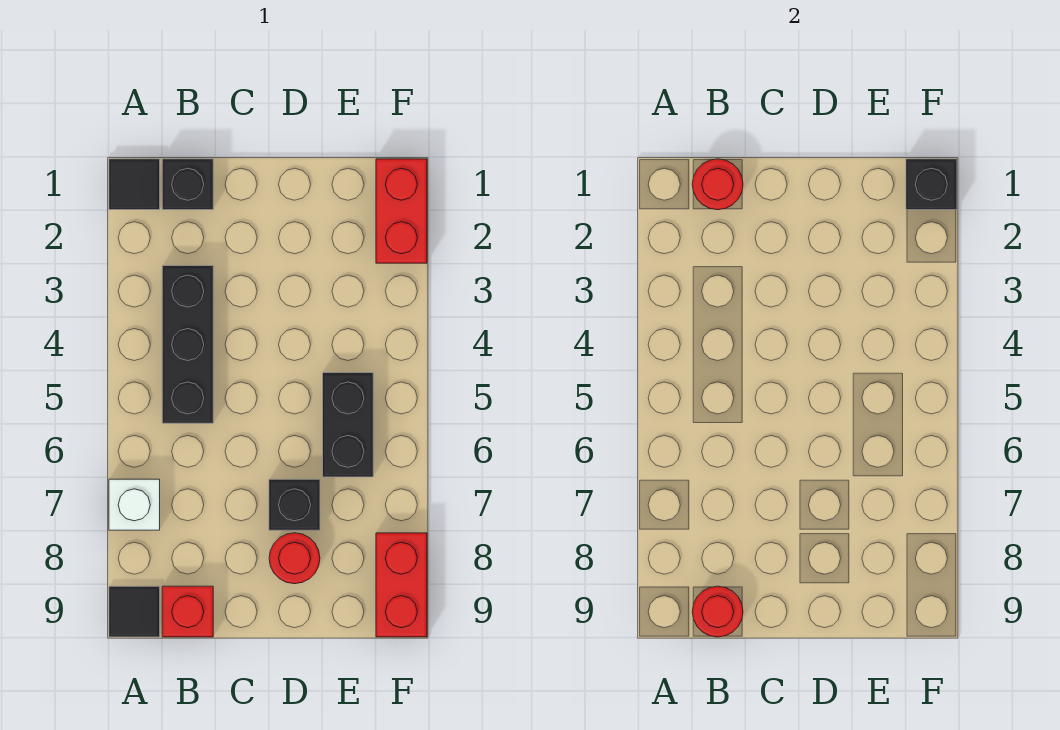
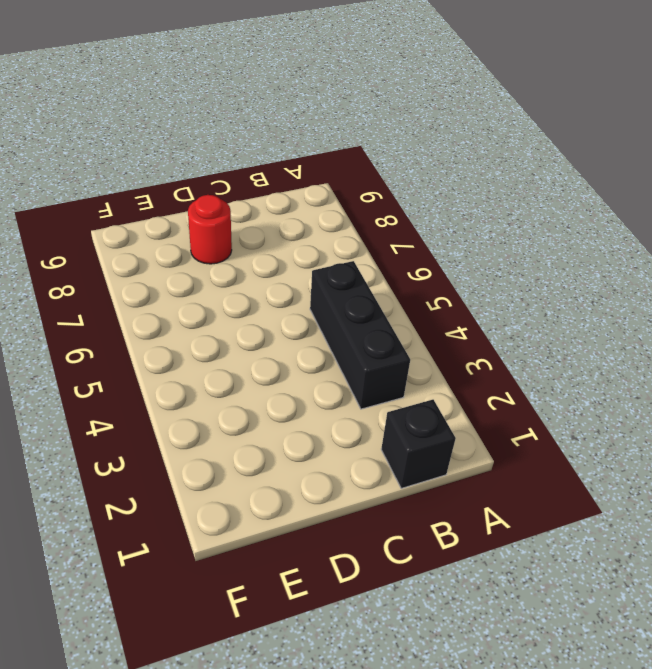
none -> black tile A1 level 1
none -> white brick A7 level 1
none -> black tile A9 level 1

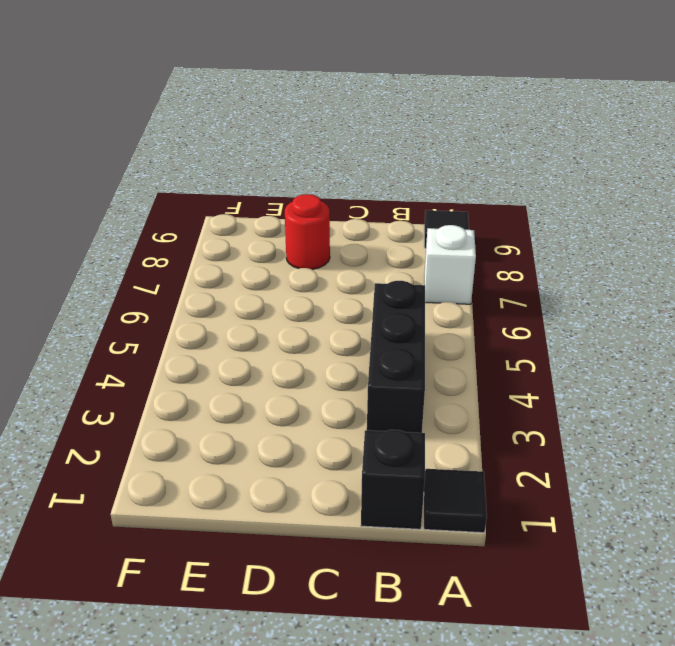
none -> red brick B9 level 1
none -> black brick D7 level 1
none -> black brick E5:E6 level 1

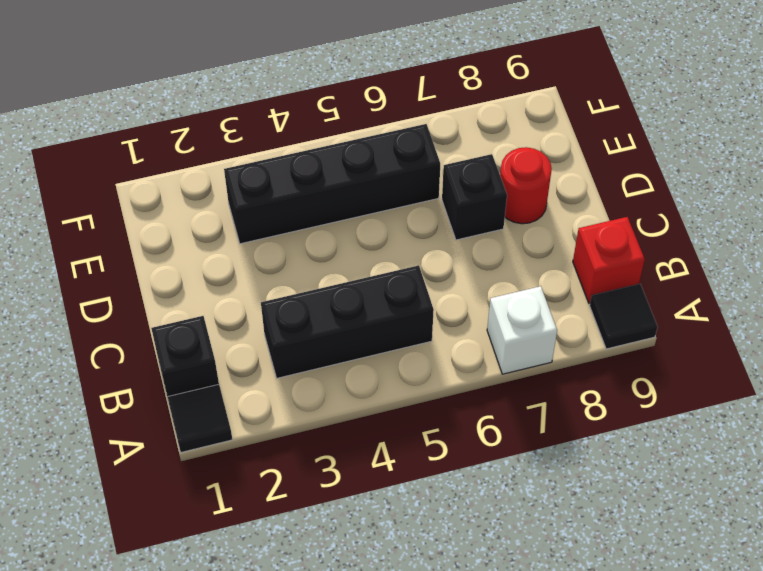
black brick E3:E6 level 1 -> black brick E5:E6 level 1
none -> red brick F1:F2 level 1
none -> red brick F8:F9 level 1
none -> red round brick B1 level 2

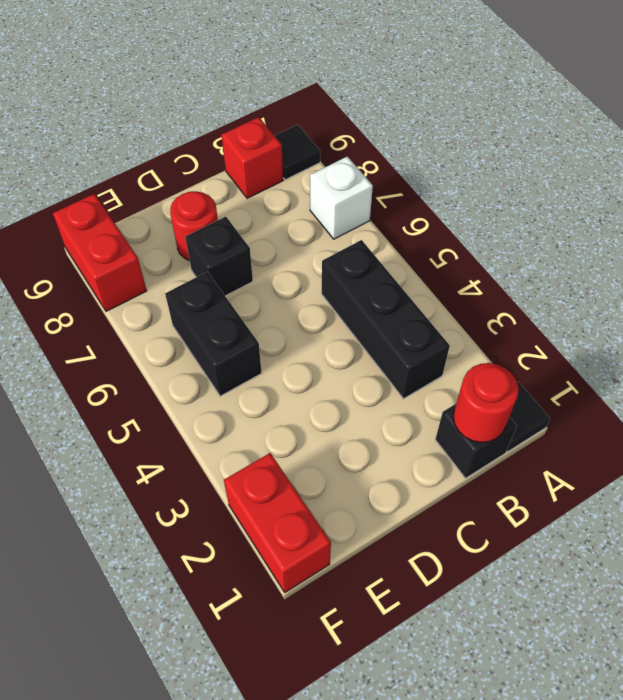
none -> red round brick B9 level 2
none -> black brick F1 level 2

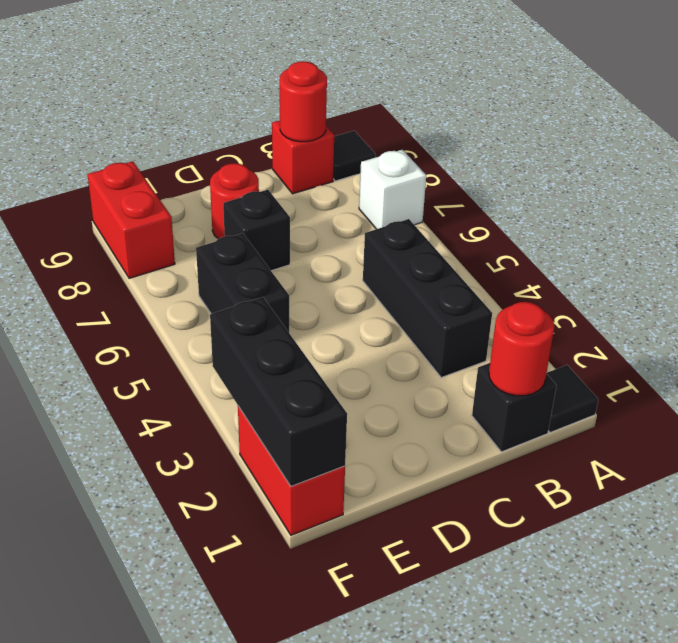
black brick F1:F3 level 2 -> black brick F1 level 2

